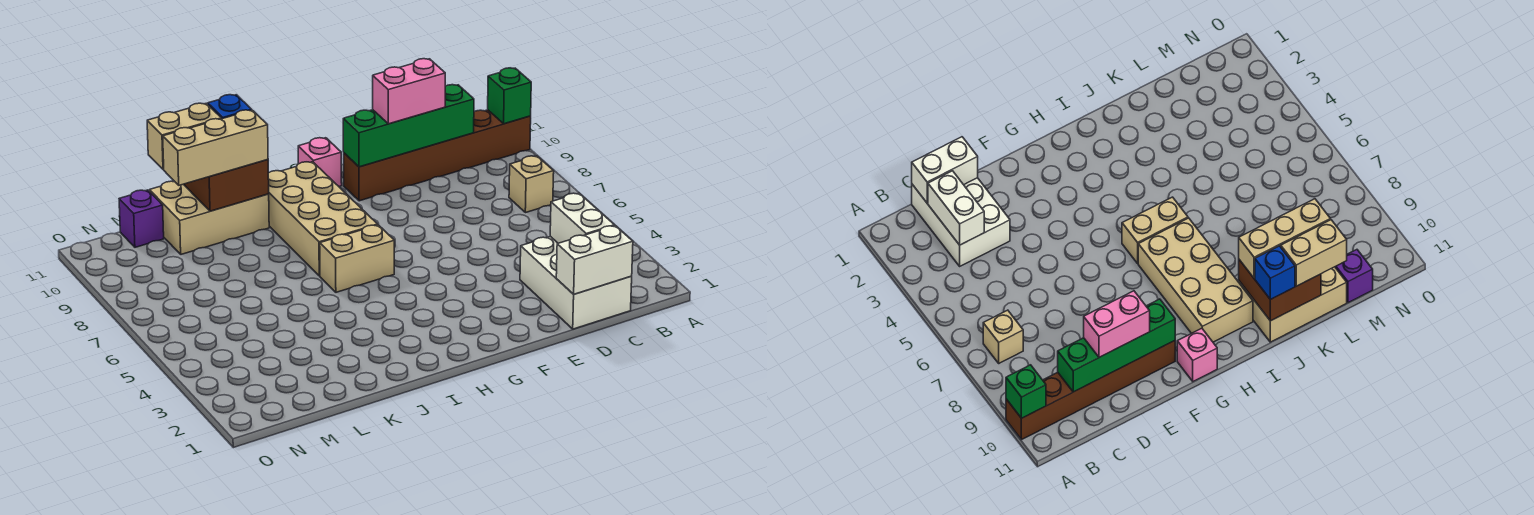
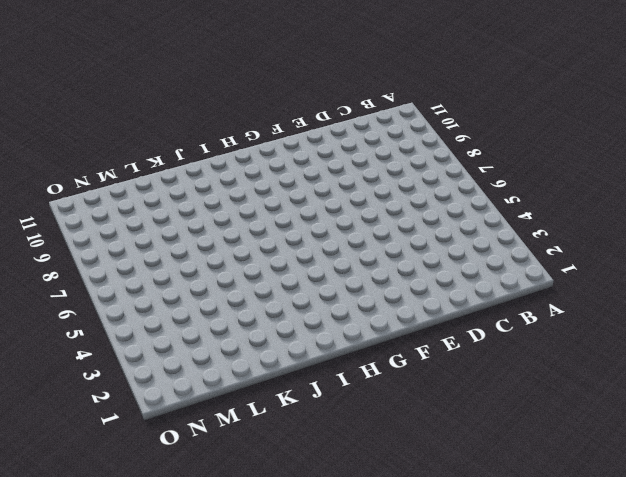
none -> brown brick A10:F10 level 1
none -> tan brick B7 level 1
none -> white brick C1:D3 level 1

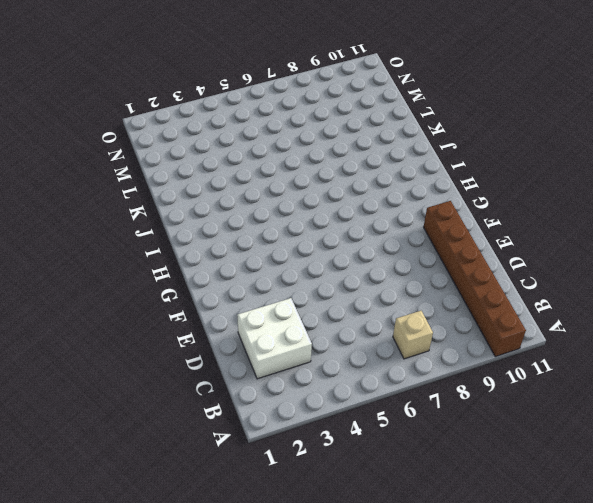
white brick C2:D3 level 1 -> white brick C1:D3 level 1
none -> pink brick G11 level 1
none -> tan brick H6:I6 level 1
none -> tan brick H7:I10 level 1

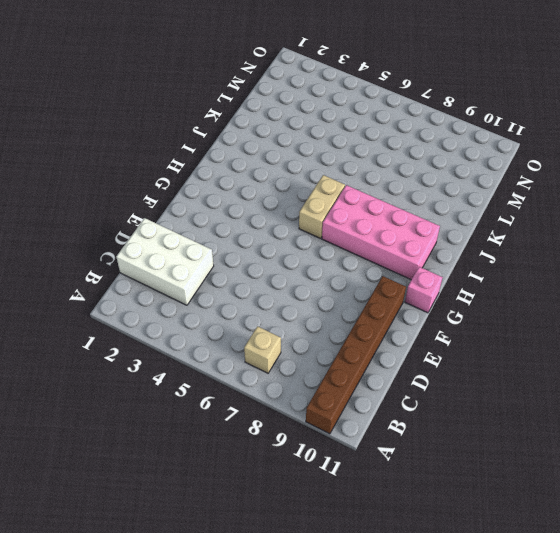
pink brick H7:I10 level 1 -> tan brick H7:I10 level 1
none -> tan brick J10:L11 level 1
none -> purple brick M11 level 1
none -> green brick A10 level 2

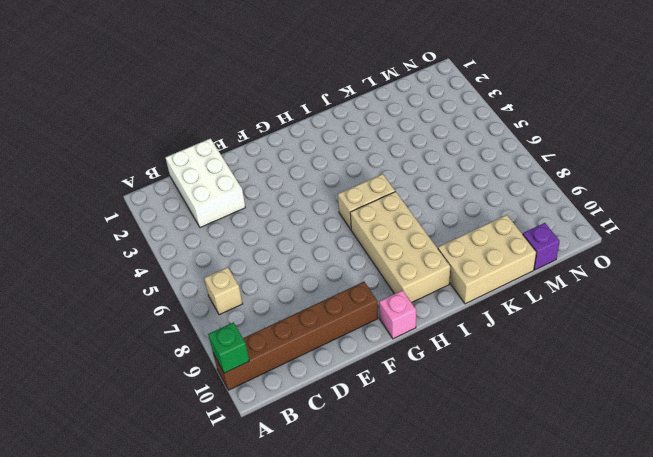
none -> white brick C1:D1 level 2
none -> white brick C2:C3 level 2
none -> green brick C10:F10 level 2

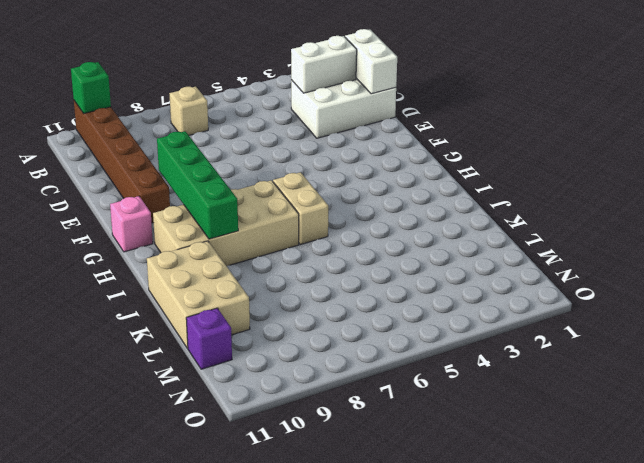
green brick F9:I9 level 2 -> green brick C10:F10 level 2
none -> brown brick J10:K11 level 2
none -> pink brick D10:E10 level 3
none -> tan brick J10:L10 level 3

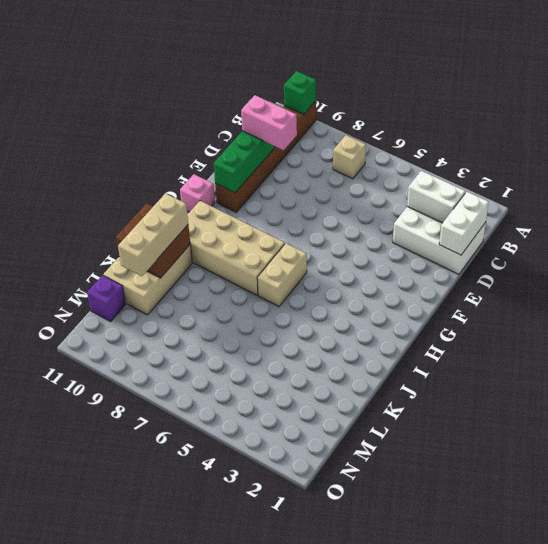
pink brick D9:D10 level 3 -> pink brick D10:E10 level 3
none -> blue brick J11 level 3
none -> tan brick K11:L11 level 3

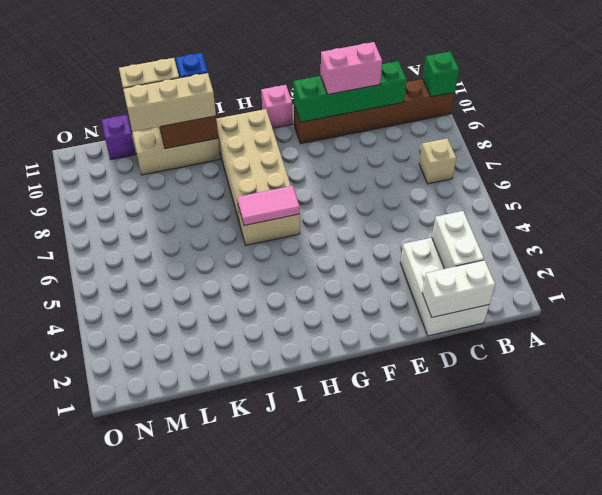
pink tile H6:I6 level 2 -> none

